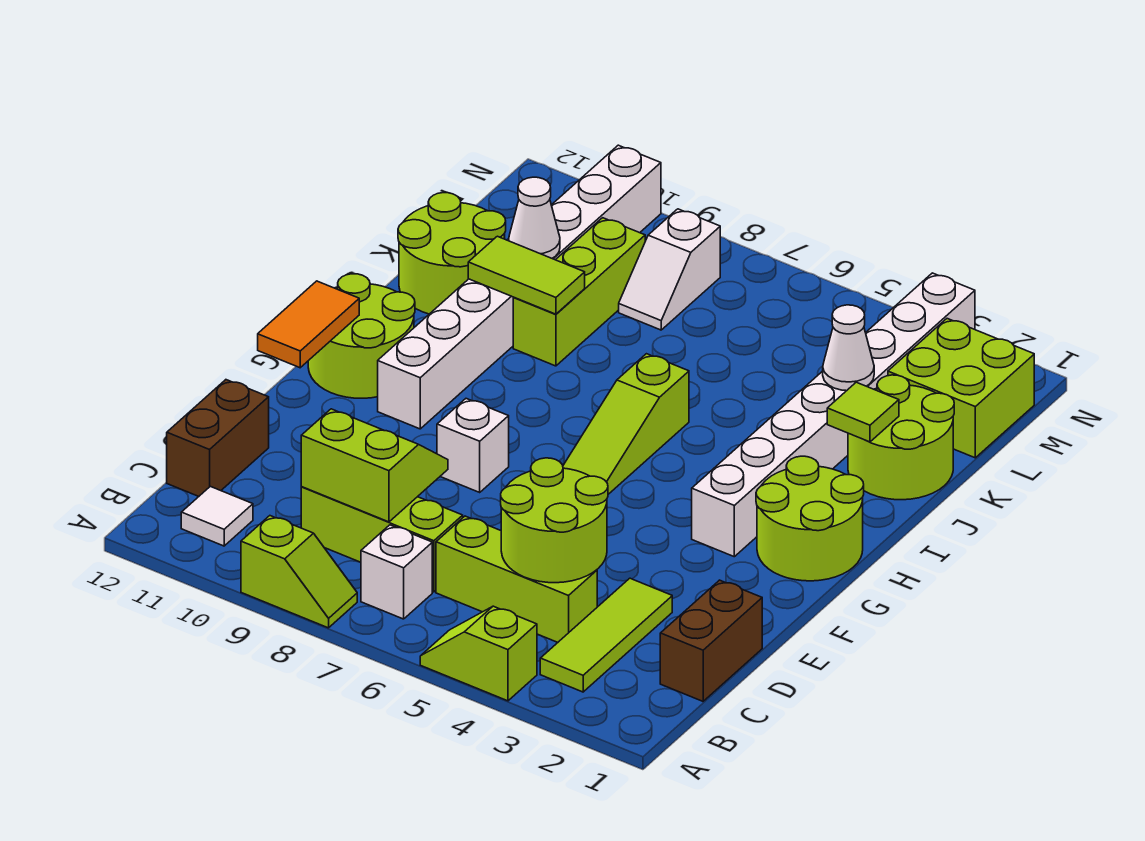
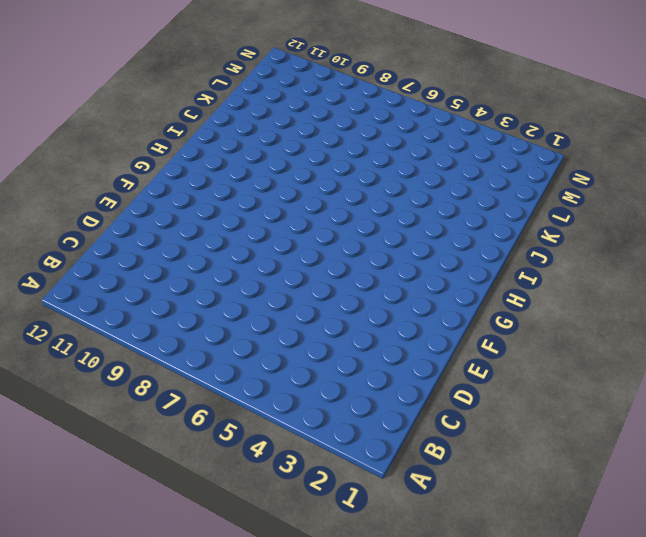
none -> lime slope A4:A5 level 1 top 4
none -> lime slope A8:A9 level 1 top 9
none -> lime tile B3:D3 level 1

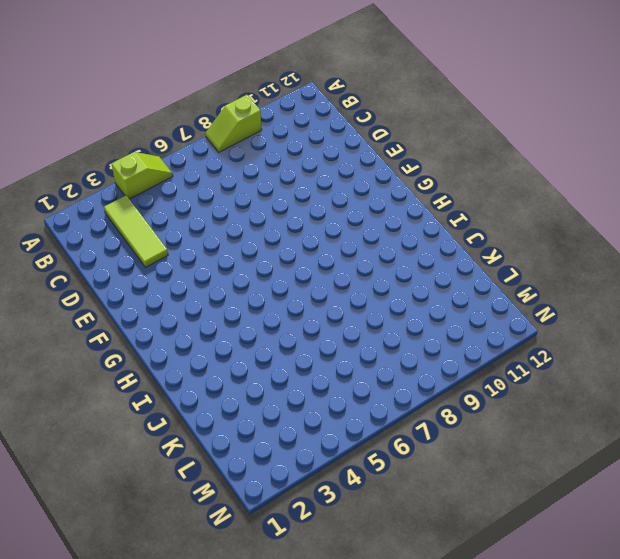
none -> white brick B7 level 1
none -> white tile B11 level 1
none -> brown brick C1:D1 level 1

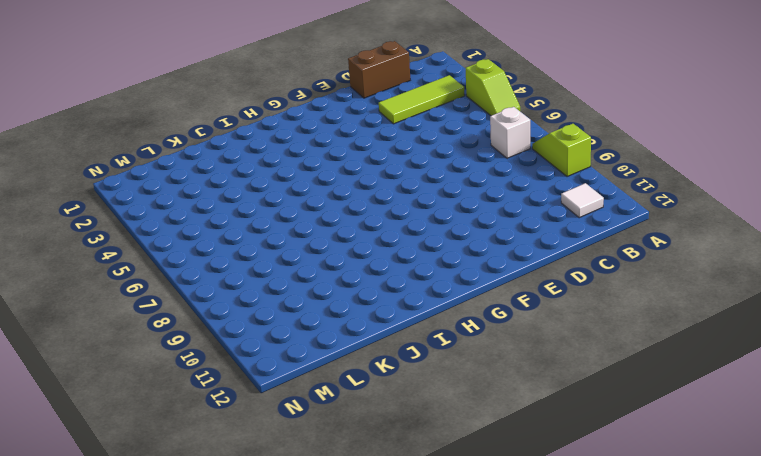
none -> lime brick C4:C6 level 1
none -> lime brick C7:C9 level 1
none -> brown brick C12:D12 level 1

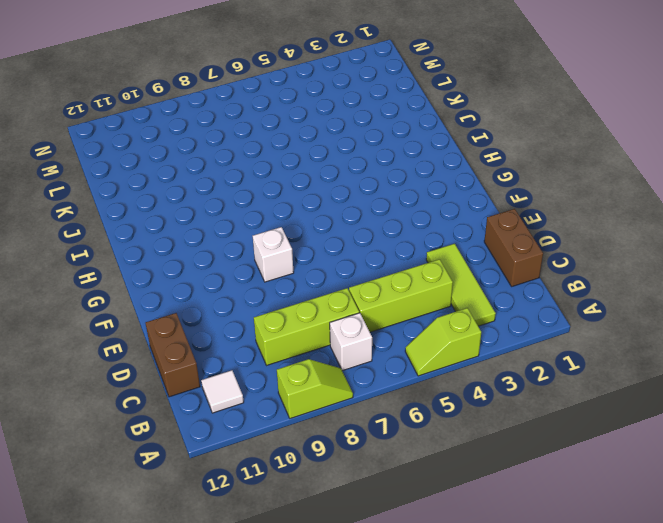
none -> lime round brick G1:H2 level 1
none -> white brick G3:N3 level 1
none -> lime slope G6:I6 level 1 top I

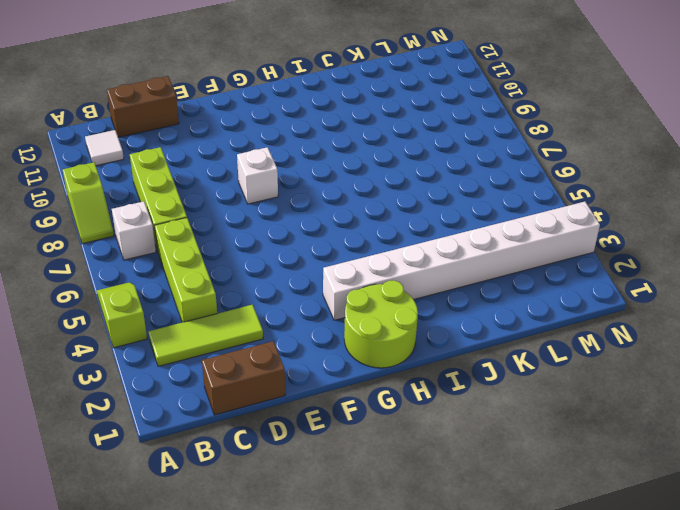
none -> lime slope G6:I6 level 1 top I
none -> white brick G10:N10 level 1
none -> lime round brick G11:H12 level 1

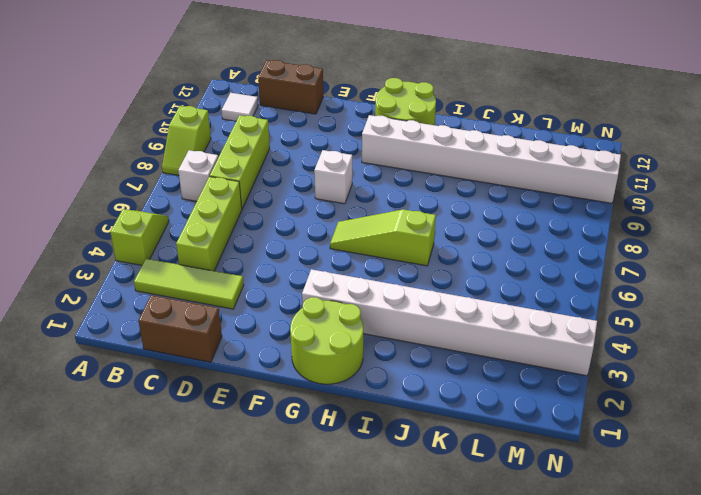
none -> lime round brick J1:K2 level 1
none -> lime brick J9:L9 level 1
none -> lime round brick J11:K12 level 1

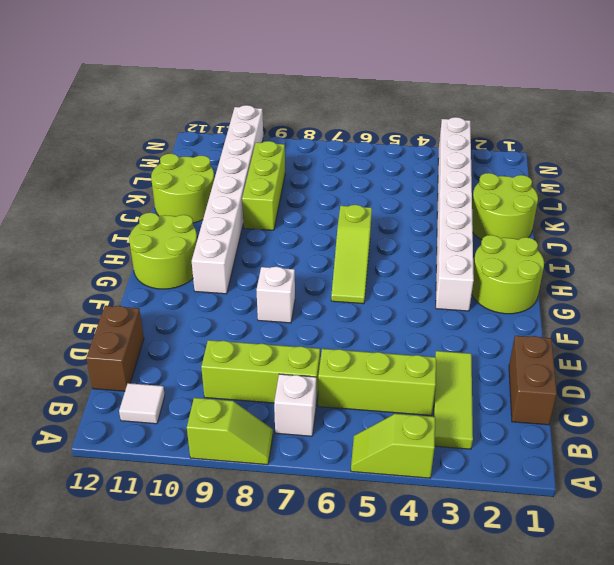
none -> lime brick L1:M2 level 1
none -> white slope L8:M8 level 1 top M
none -> lime round brick C4:D5 level 2

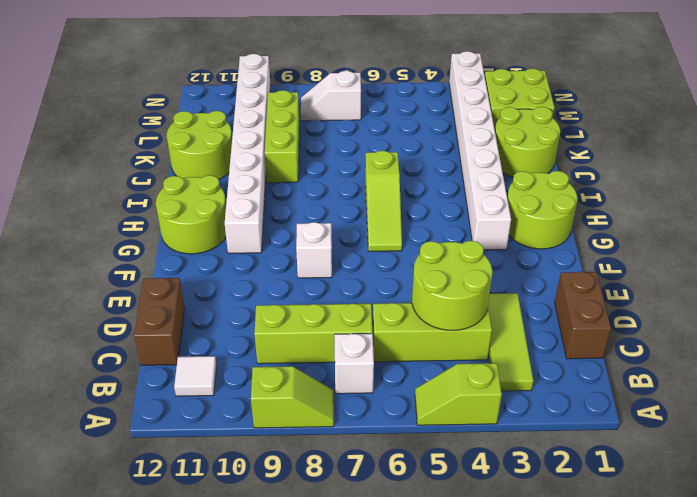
white slope M7:M8 level 1 top 7 -> white slope L8:M8 level 1 top M
none -> lime slope C8:D9 level 2 top C
none -> orange tile F12:G12 level 2
none -> lime tile J2 level 2

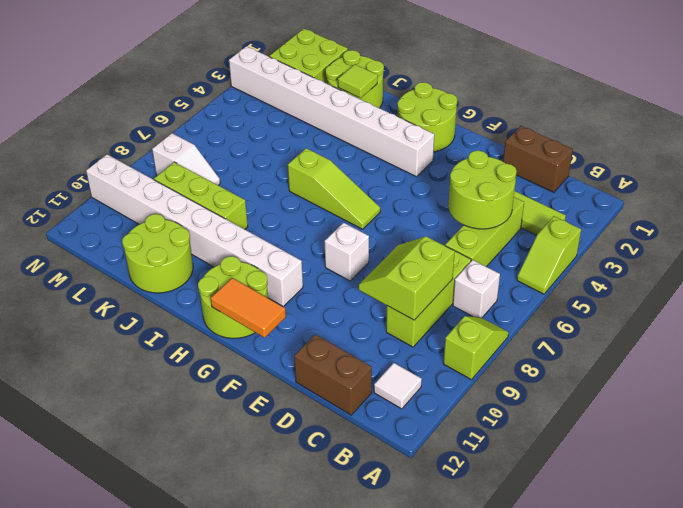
none -> lime tile J9:J10 level 2
none -> white cone K3 level 2
none -> white cone K10 level 2

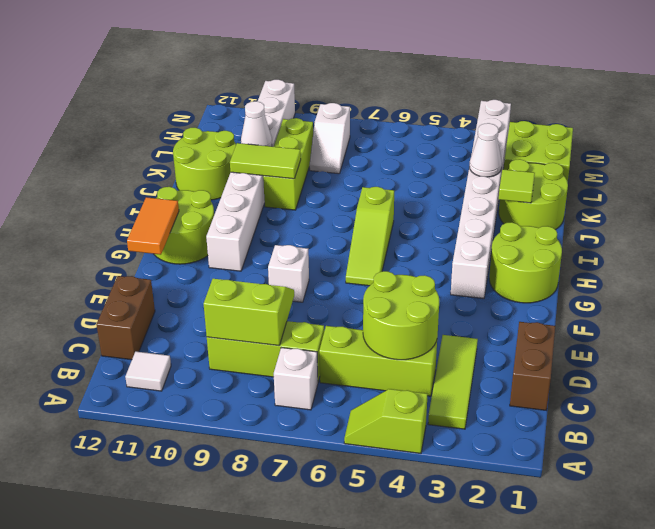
none -> lime slope A8:A9 level 1 top 9

